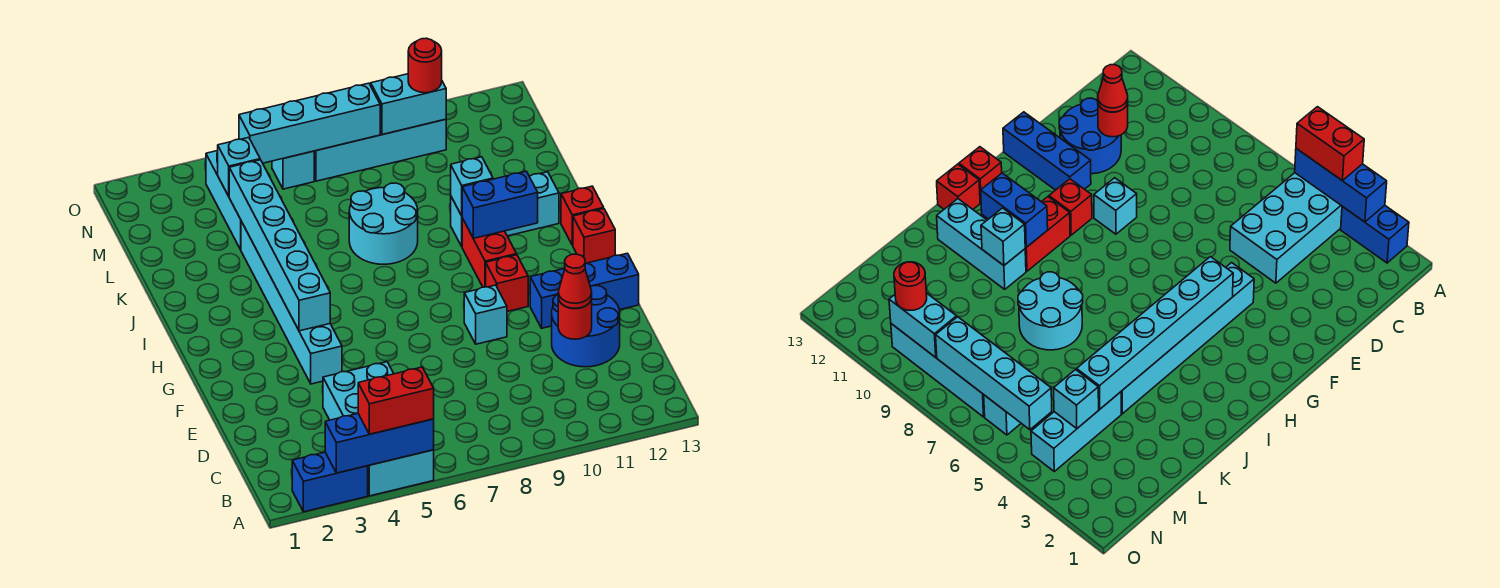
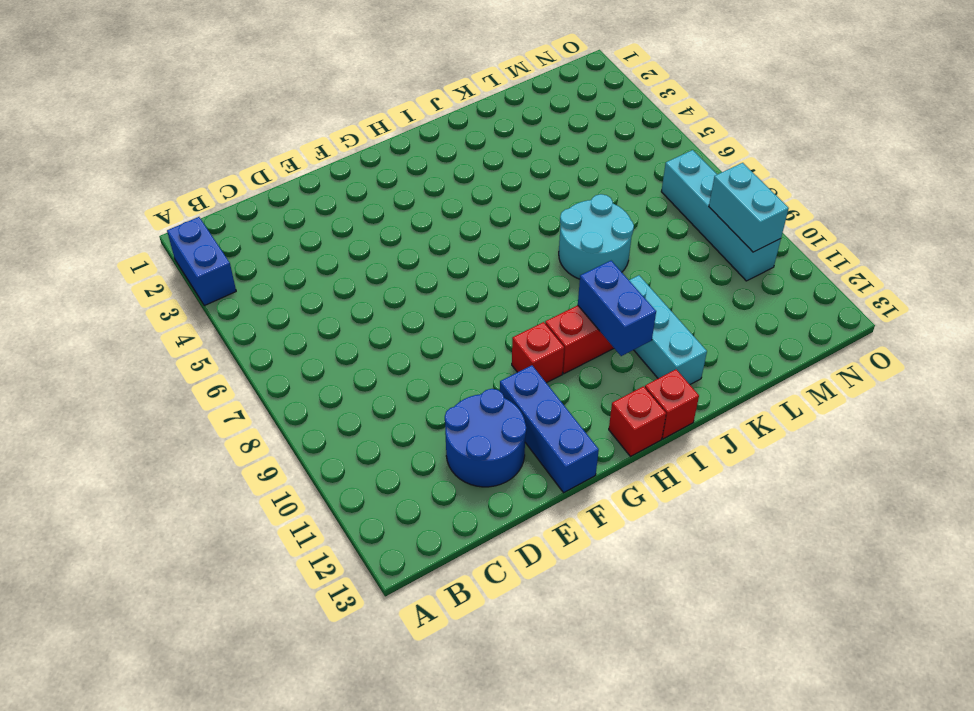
none -> cyan brick A4:D5 level 1
none -> cyan brick F4:K4 level 1
none -> cyan brick F9 level 1

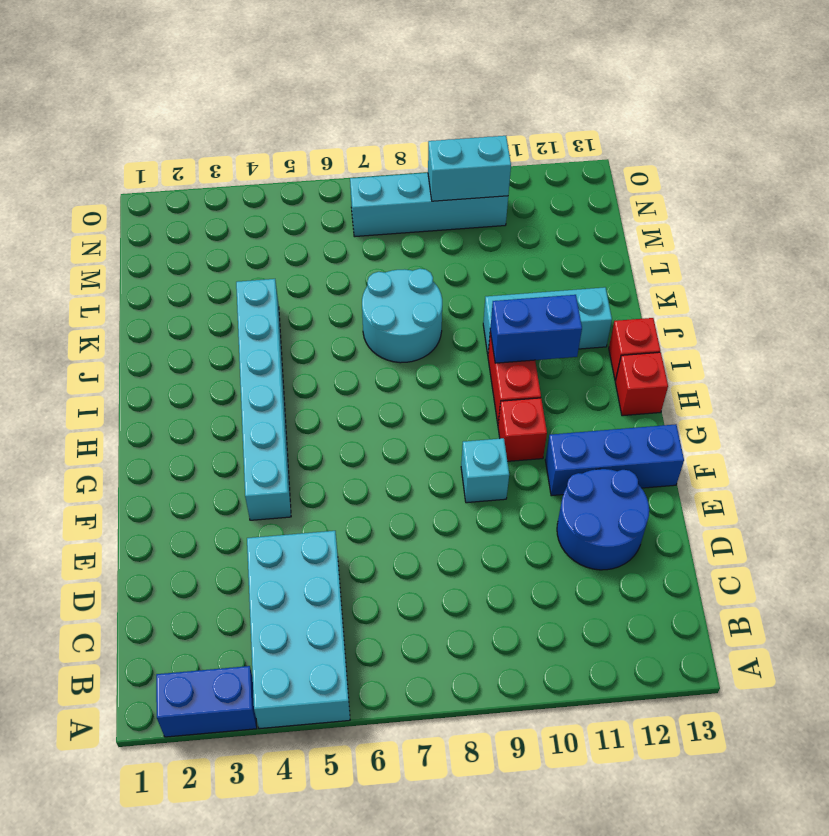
none -> cyan brick L4:N4 level 1
none -> cyan brick N6 level 1
none -> blue brick A3:A5 level 2

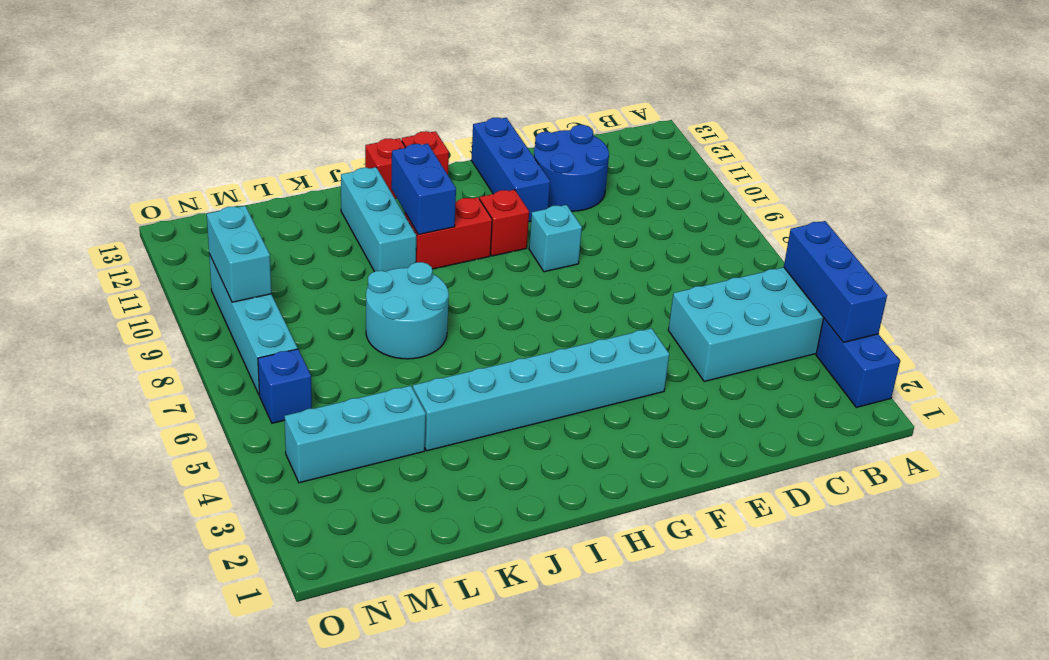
blue brick N6 level 1 -> cyan brick N6 level 1
none -> red round brick D11 level 2
none -> cyan brick G4:L4 level 2
none -> cyan brick J10 level 2

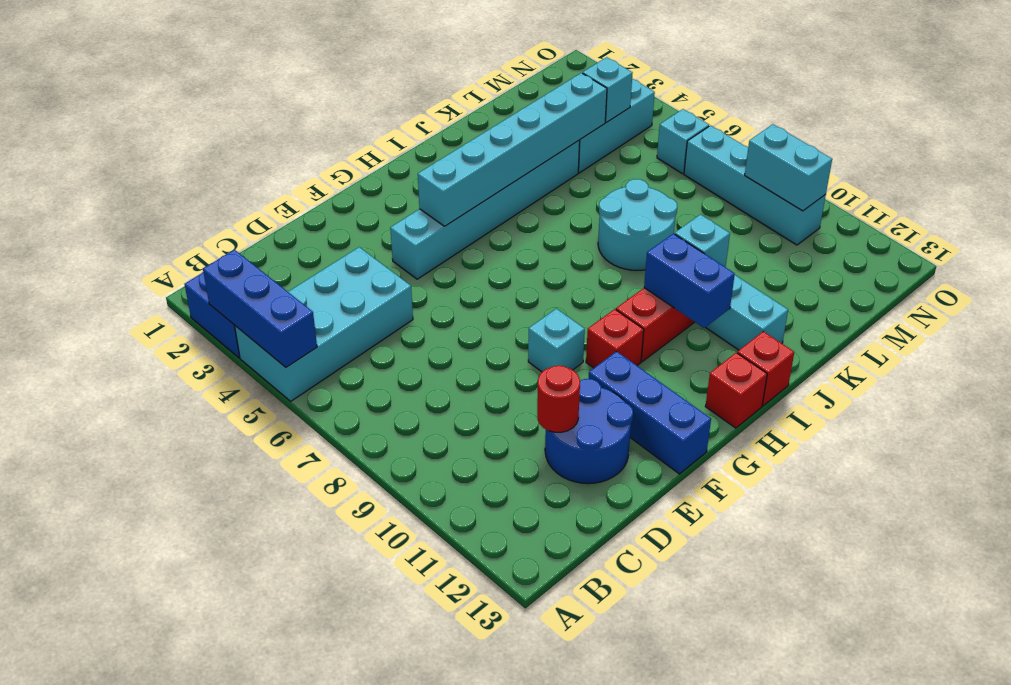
none -> cyan brick N5:N8 level 2
none -> red brick A4:A5 level 3
none -> red cone D11 level 3

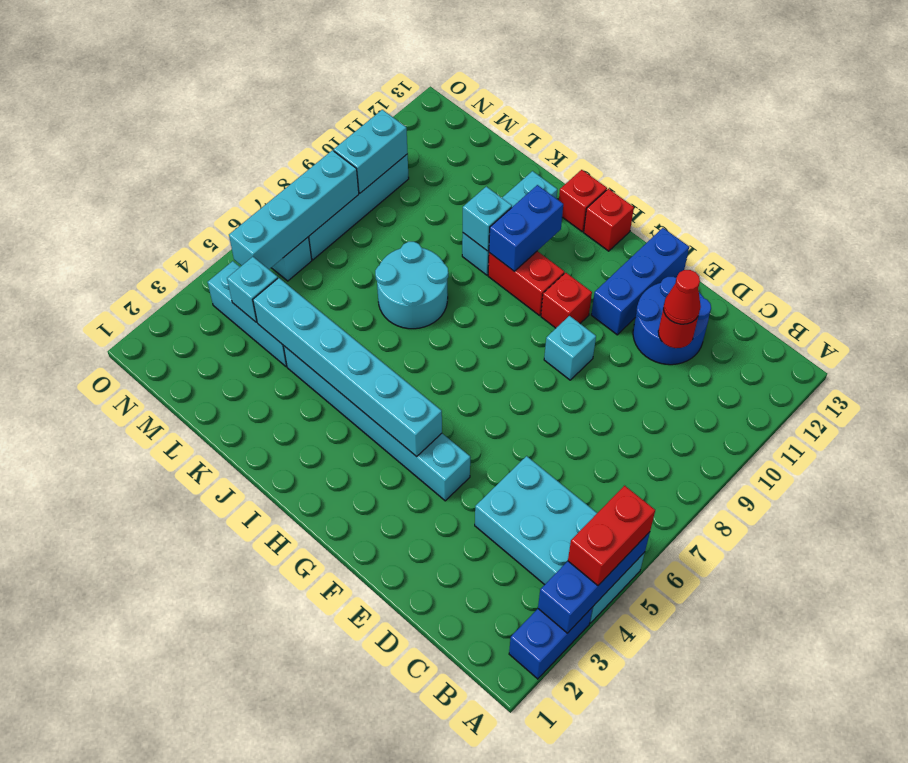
none -> red round brick N10 level 3

